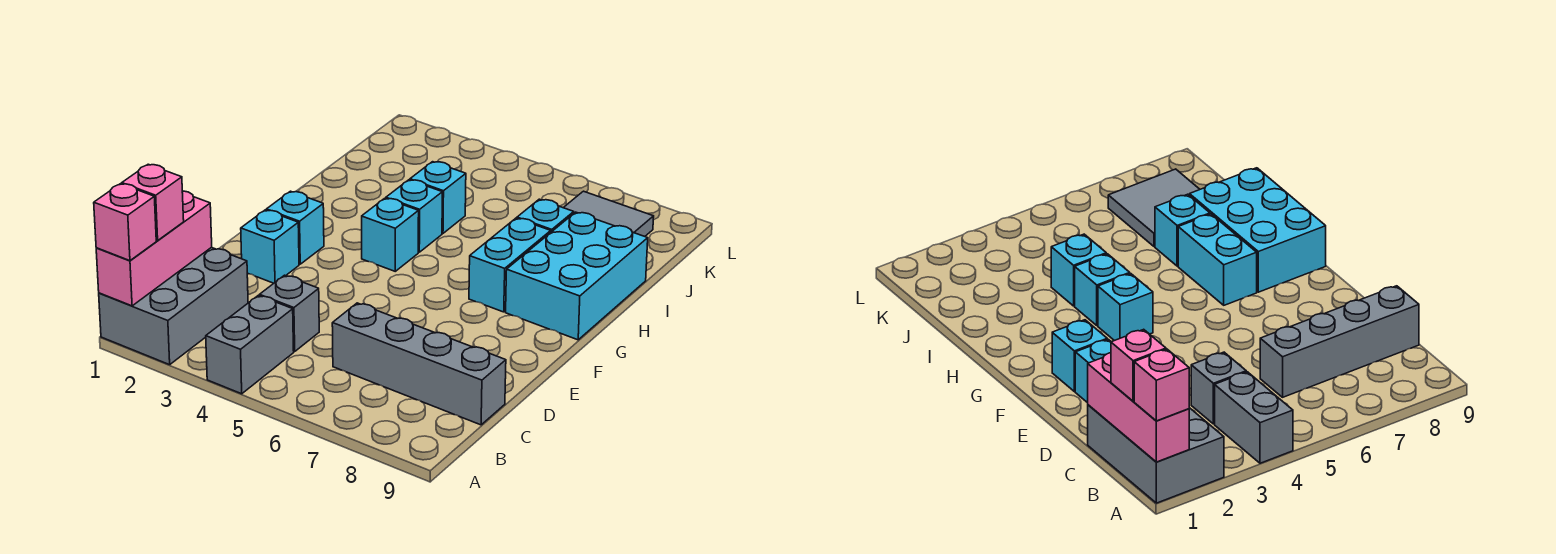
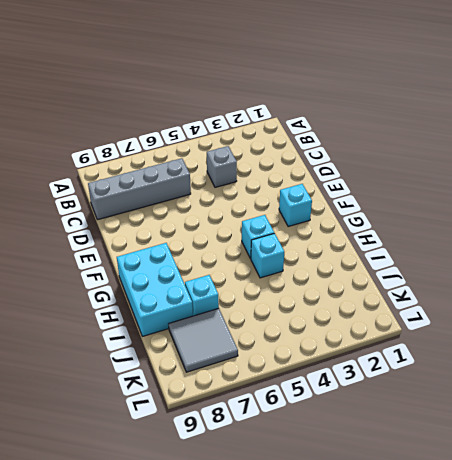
none -> grey brick A1:C2 level 1
none -> grey brick A4:B4 level 1
none -> cyan brick E2 level 1

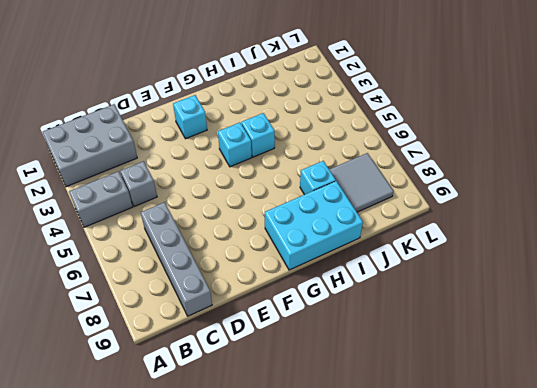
none -> cyan brick E2 level 1
none -> cyan brick G7:H7 level 1
none -> cyan brick I4 level 1

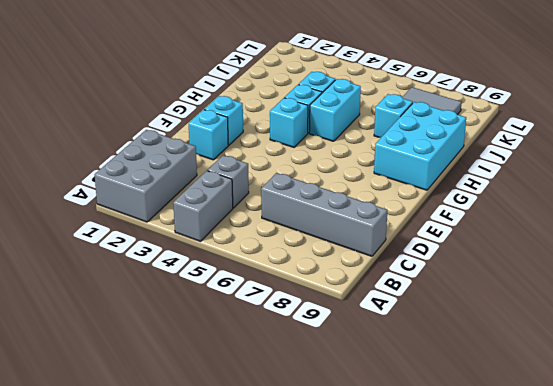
cyan brick H5:I5 level 1 -> cyan brick G7:H7 level 1
none -> pink brick A1:C1 level 2
none -> pink brick A1 level 3
none -> pink brick B1 level 3

